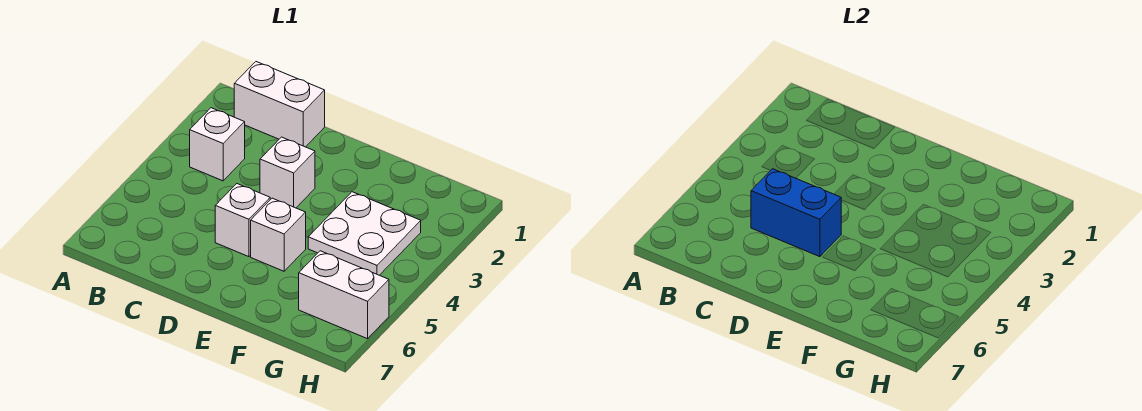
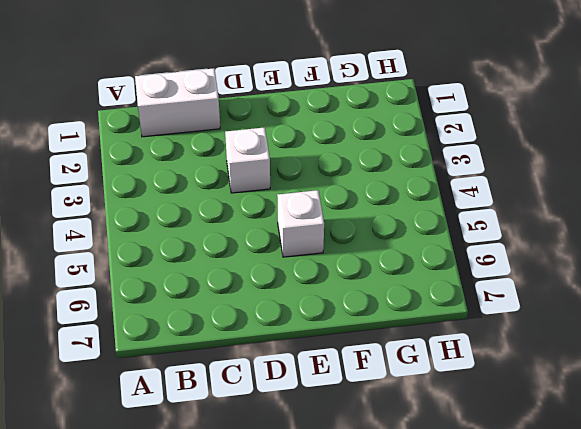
none -> white brick B3 level 1
none -> white brick D5 level 1

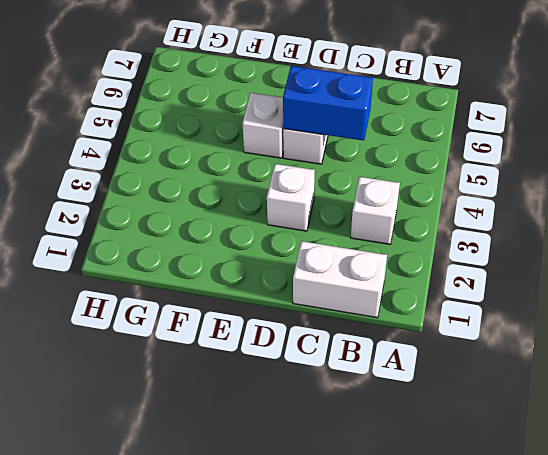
none -> white plate F3:G4 level 1
none -> white brick G6:H6 level 1

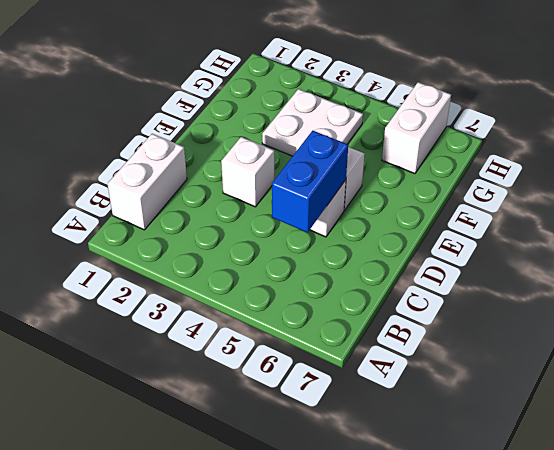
none -> white brick B3 level 1

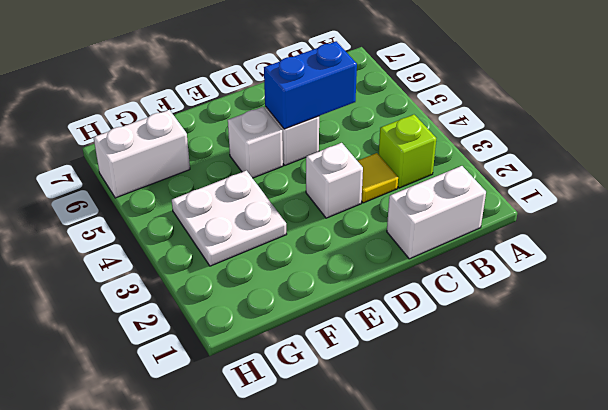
lime brick B3 level 1 -> white brick B3 level 1
yellow tile C3 level 1 -> none

